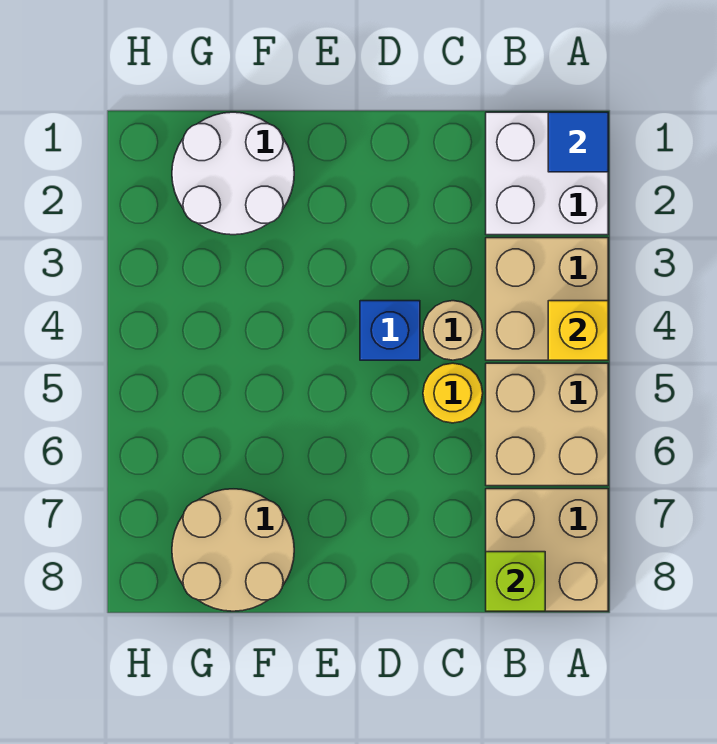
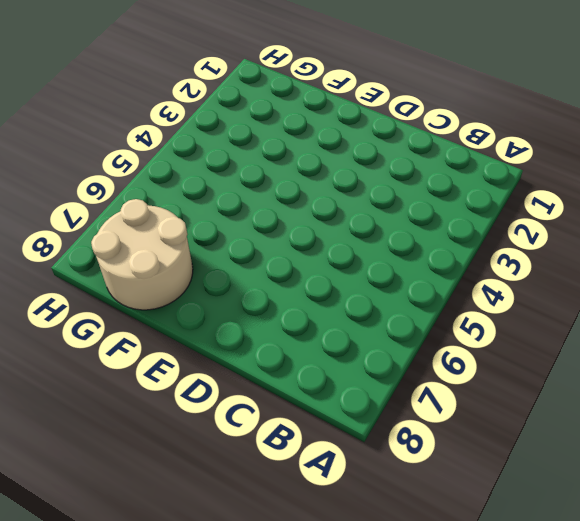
none -> white brick A1:B2 level 1
none -> tan brick A3:B4 level 1
none -> tan brick A5:B6 level 1

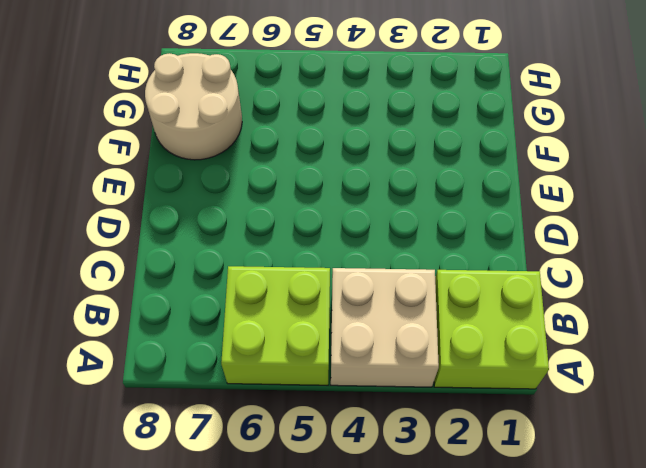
lime brick A1:B2 level 1 -> white brick A1:B2 level 1
lime brick A5:B6 level 1 -> tan brick A5:B6 level 1
none -> tan brick A7:B8 level 1
none -> tan round brick C4 level 1
none -> yellow round brick C5 level 1

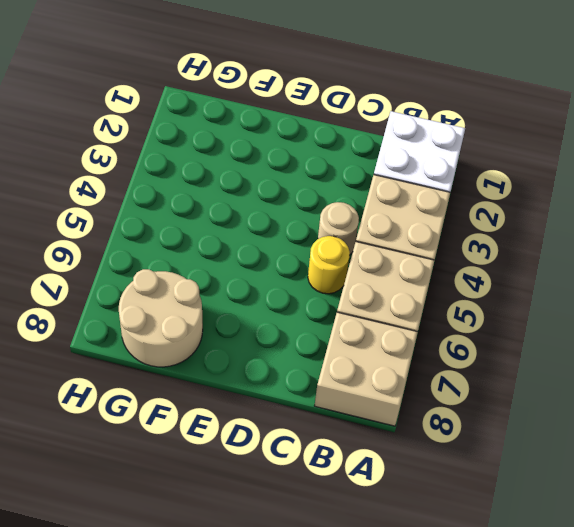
none -> blue brick D4 level 1
none -> white round brick F1:G2 level 1
none -> blue tile A1 level 2

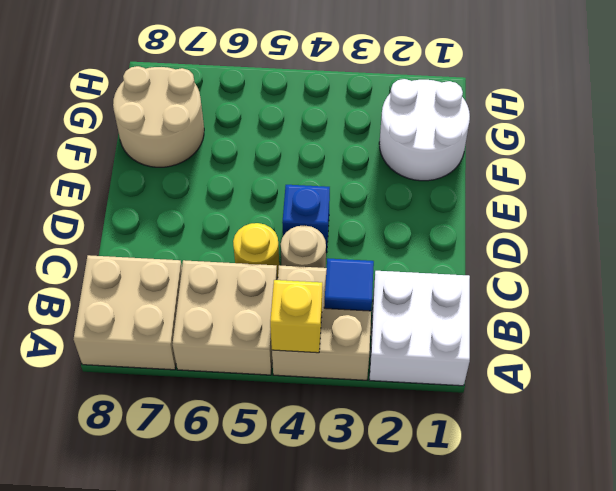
blue tile B3 level 2 -> blue tile A1 level 2
none -> lime brick B8 level 2

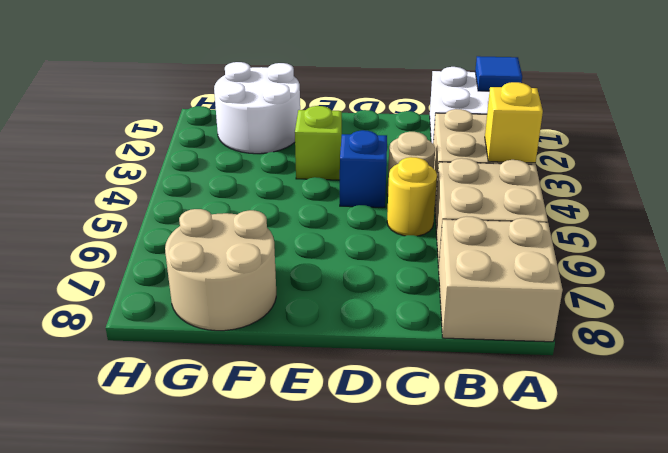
lime brick E3 level 1 -> lime brick B8 level 2

